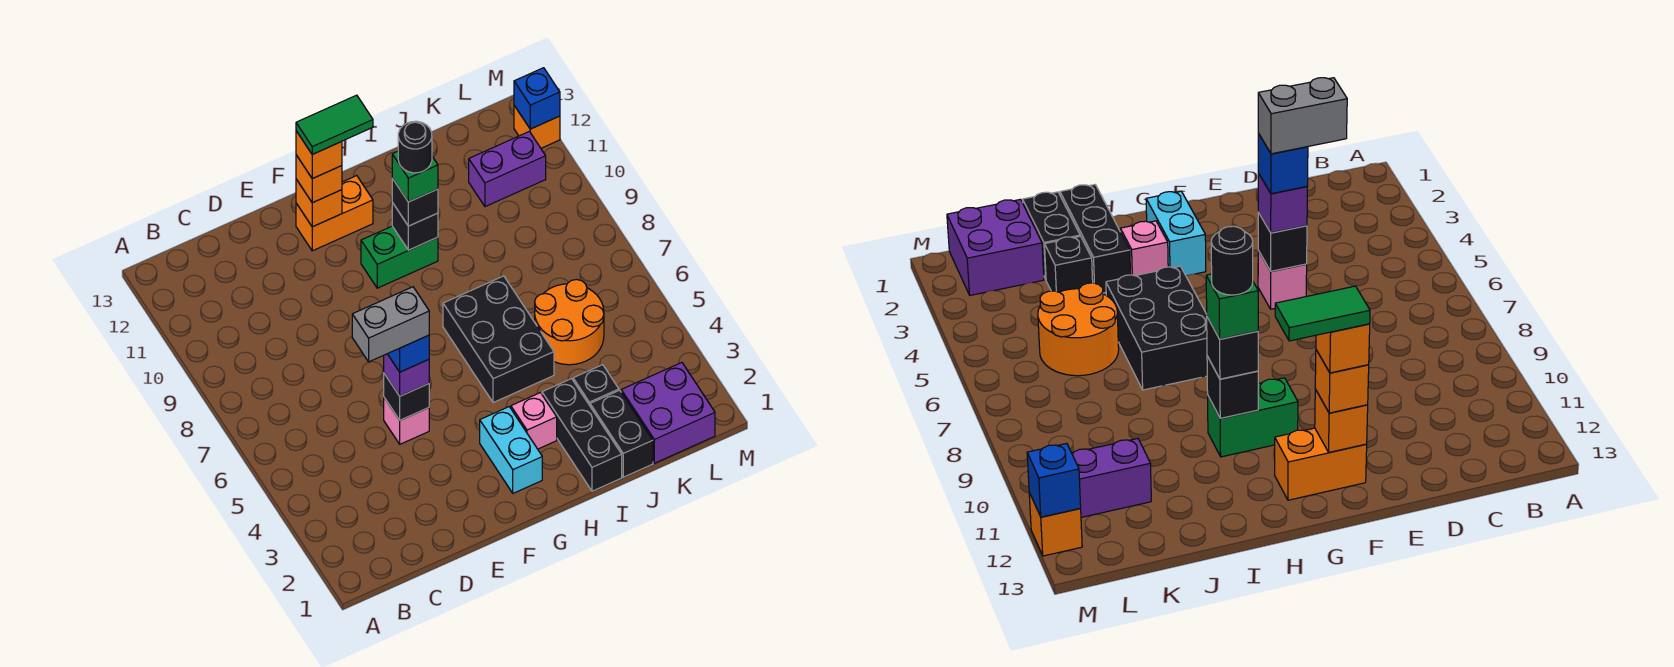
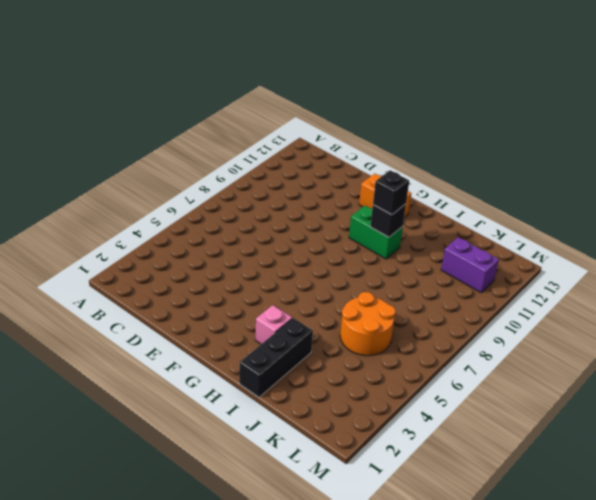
none -> pink brick E5 level 1
none -> cyan brick G2:G3 level 1
none -> black brick H5:I7 level 1

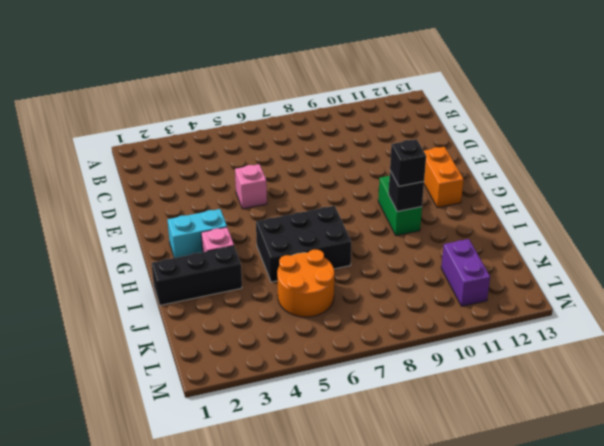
none -> black brick J1:J2 level 1
none -> black brick J3 level 1
none -> purple brick K1:L2 level 1

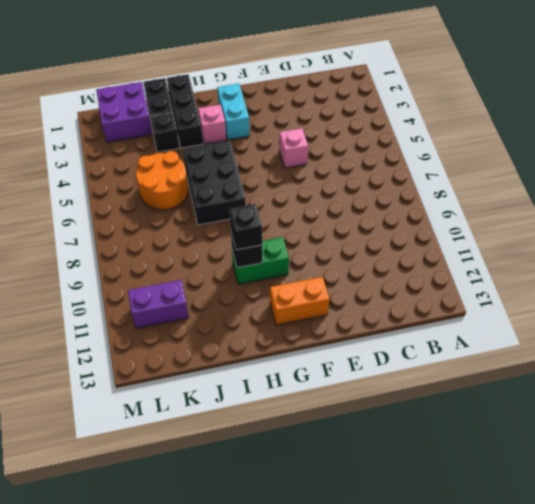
none -> orange brick M12 level 1
none -> black brick E5 level 2
none -> orange brick F12 level 2

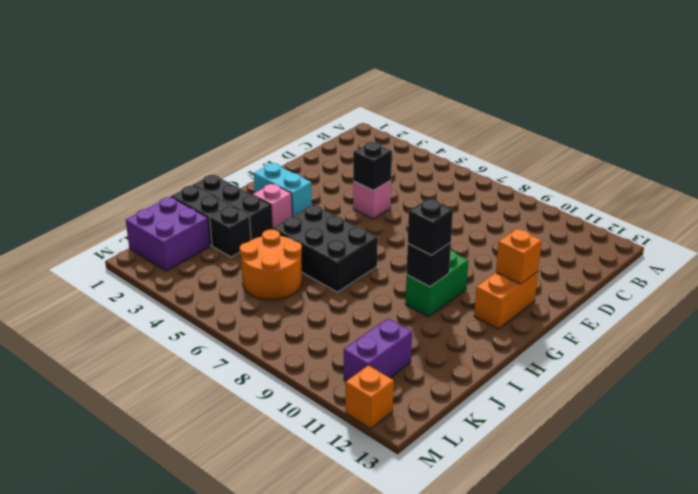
none -> blue brick M12 level 2
none -> purple brick E5 level 3
none -> orange brick F12 level 3

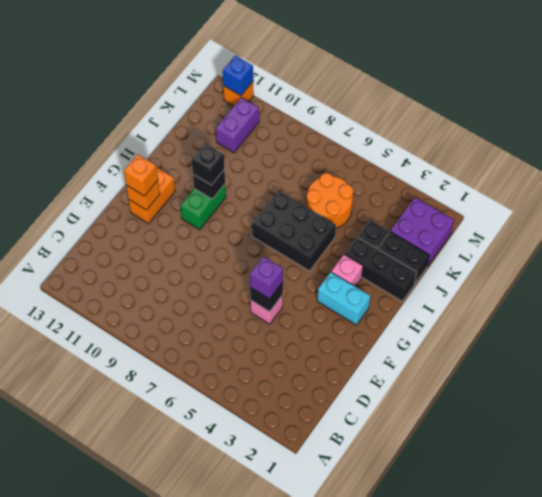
none -> blue brick E5 level 4
none -> orange brick F12 level 4
none -> green brick H10 level 4

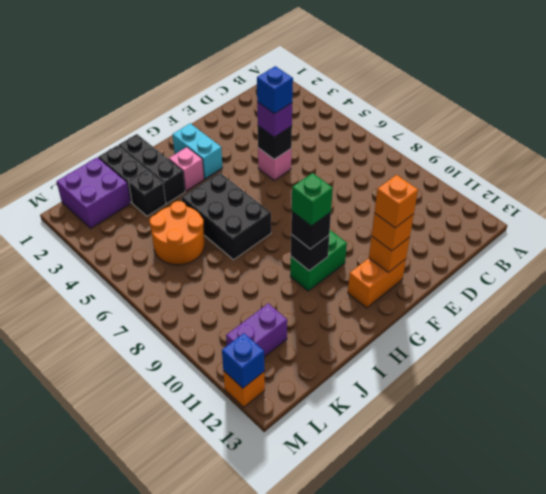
none -> grey brick D5:E5 level 5
none -> green tile F12:G12 level 5
none -> black round brick H10 level 5

